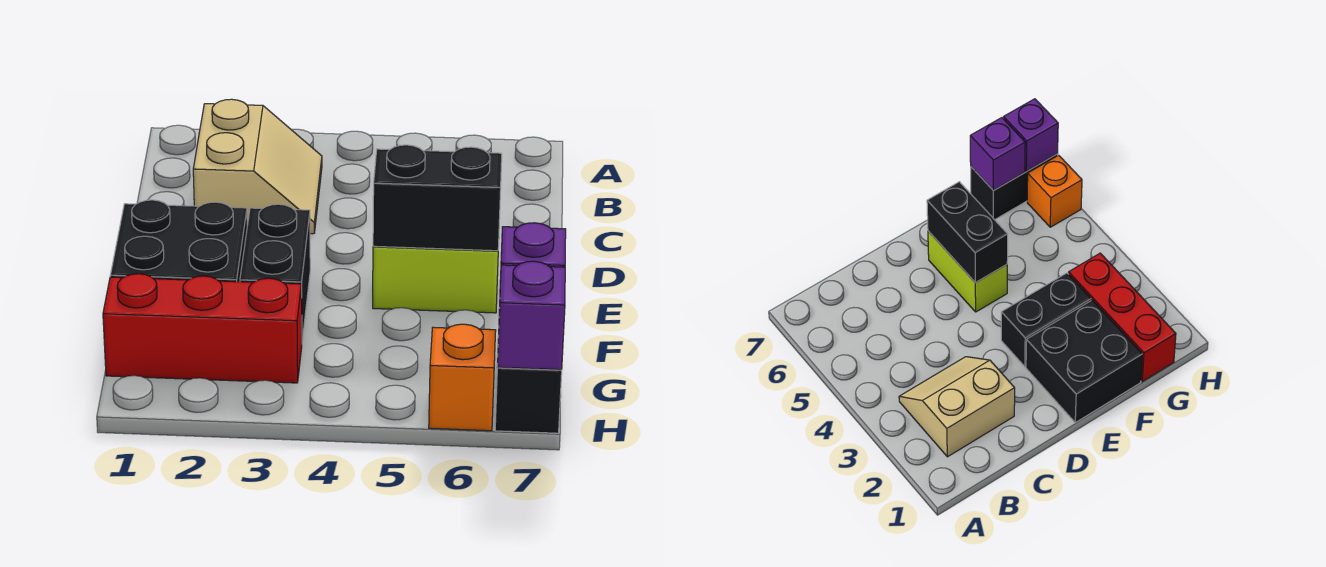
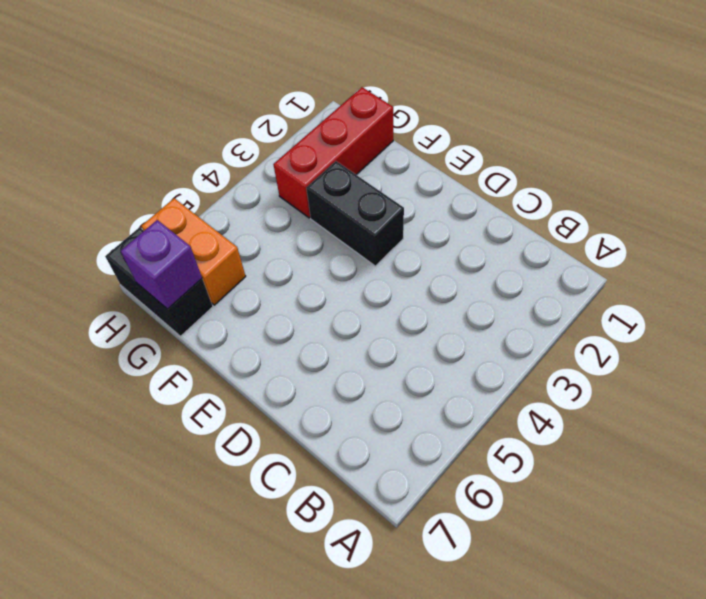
orange brick G6:H6 level 1 -> orange brick H6 level 1
none -> tan slope B2:C3 level 1 top 2
none -> black brick E1:F2 level 1

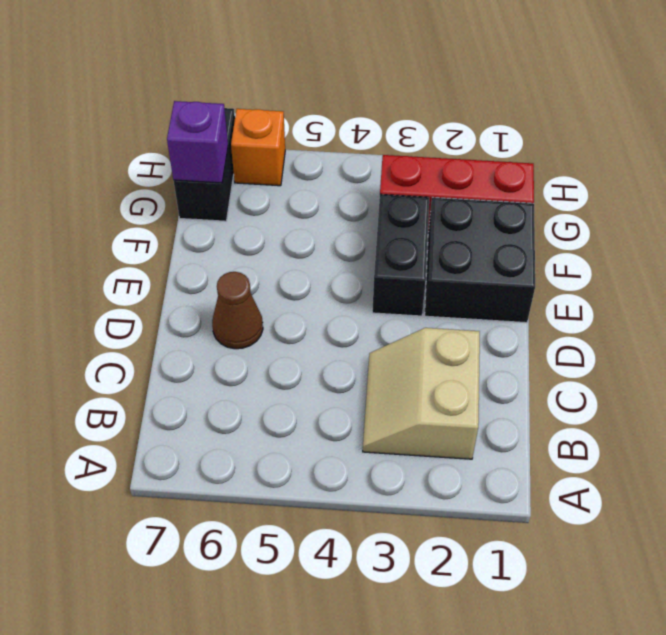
brown cone D6 level 1 -> none
none -> lime brick E5:E6 level 1
none -> black brick E5:E6 level 2

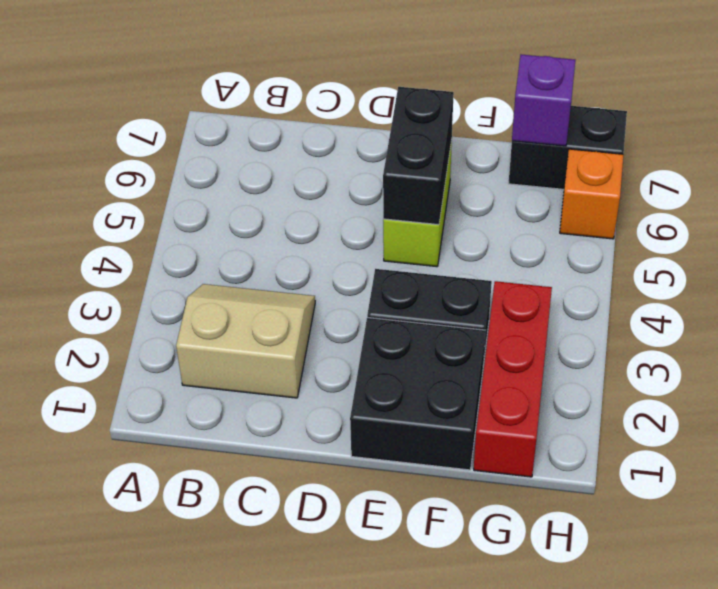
none -> purple brick H7 level 2

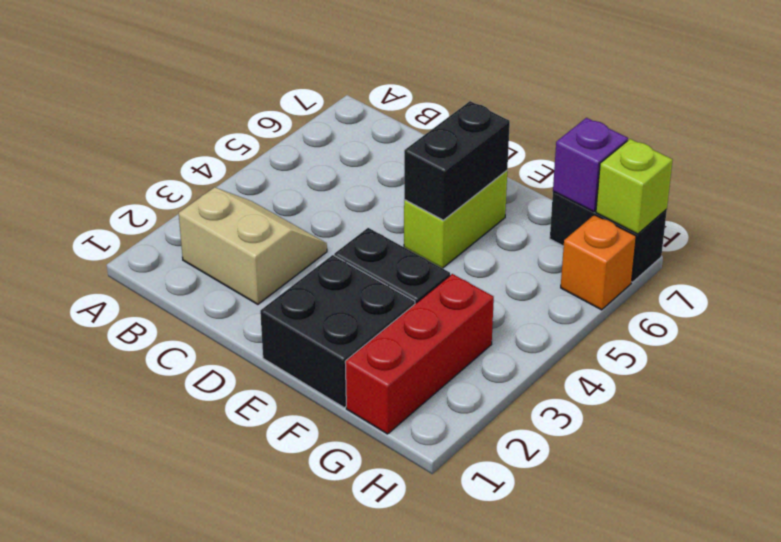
lime brick H7 level 2 -> purple brick H7 level 2

